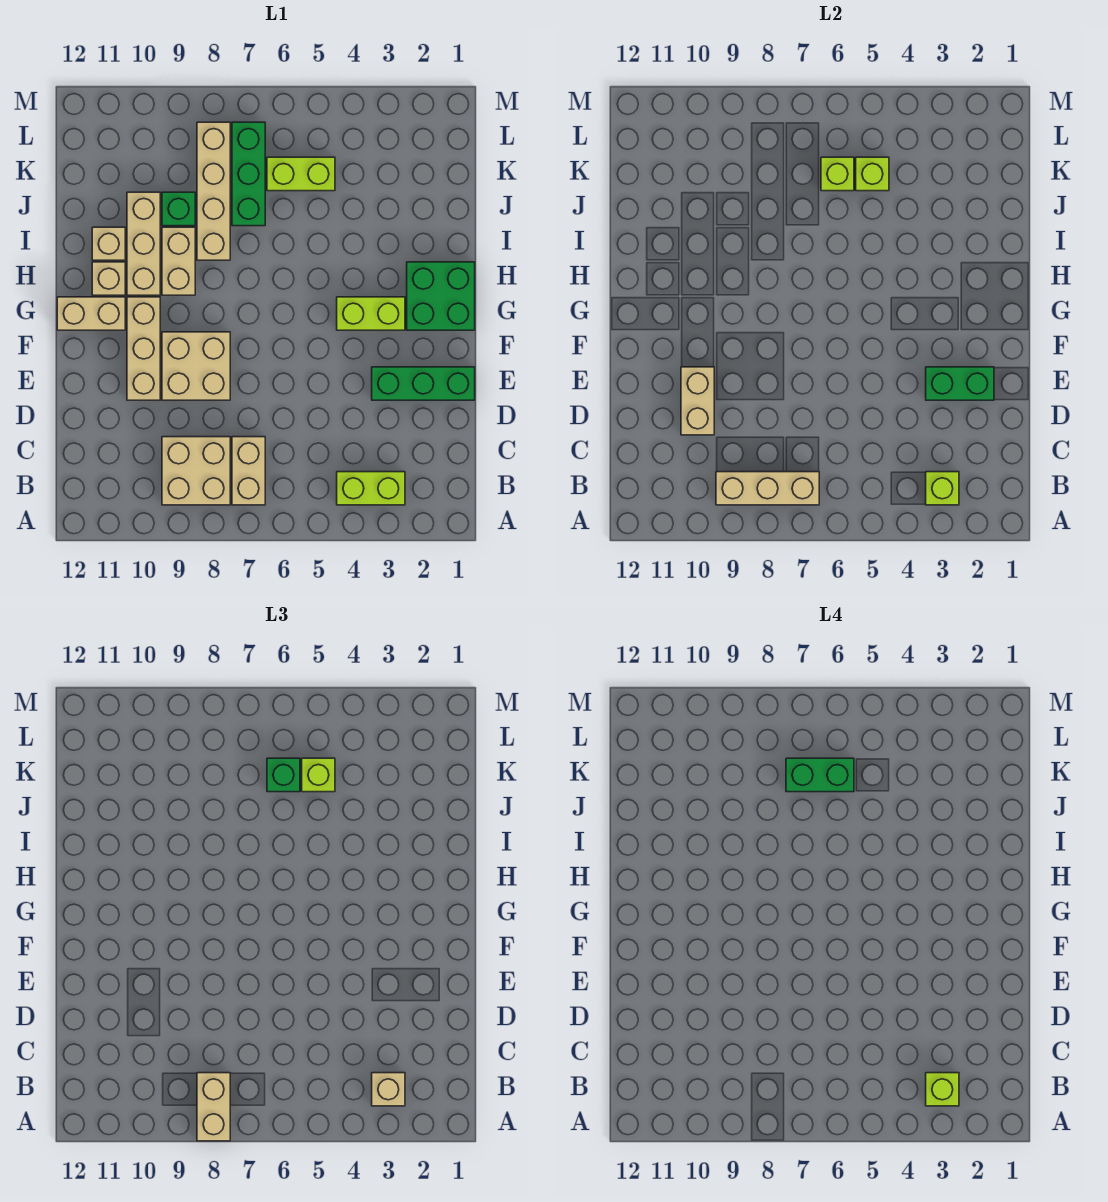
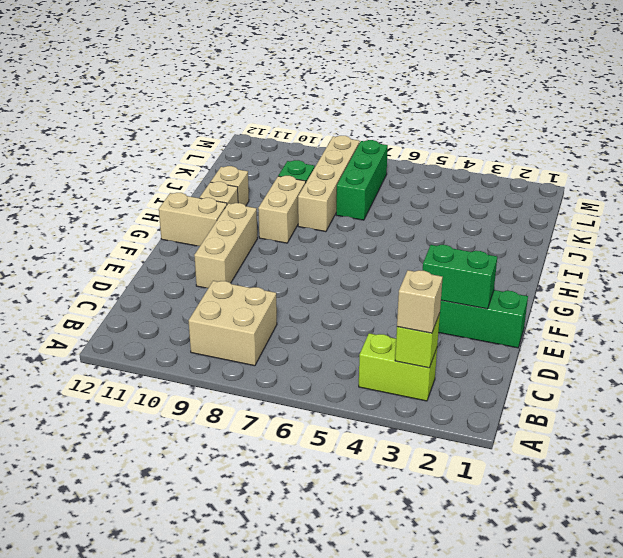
none -> tan brick B7:C7 level 1
none -> tan brick E8:F9 level 1
none -> green brick G1:H2 level 1

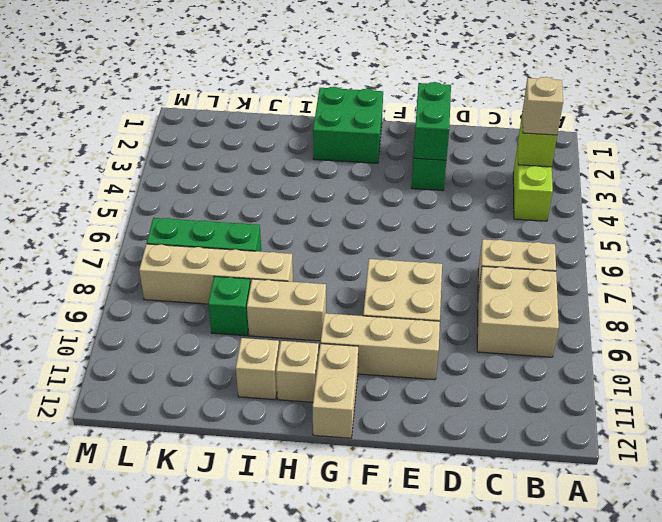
none -> lime brick G3:G4 level 1
none -> tan brick H10:J10 level 1
none -> lime brick K5:K6 level 1

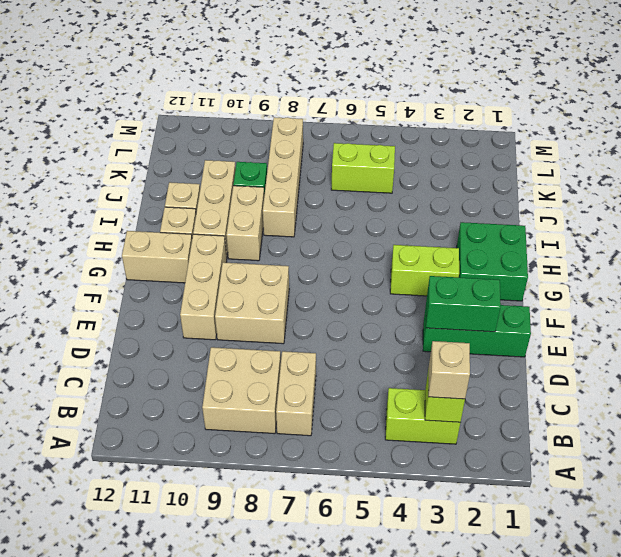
none -> green brick J7:L7 level 1
none -> tan brick B7:B9 level 2
none -> tan brick D10:E10 level 2

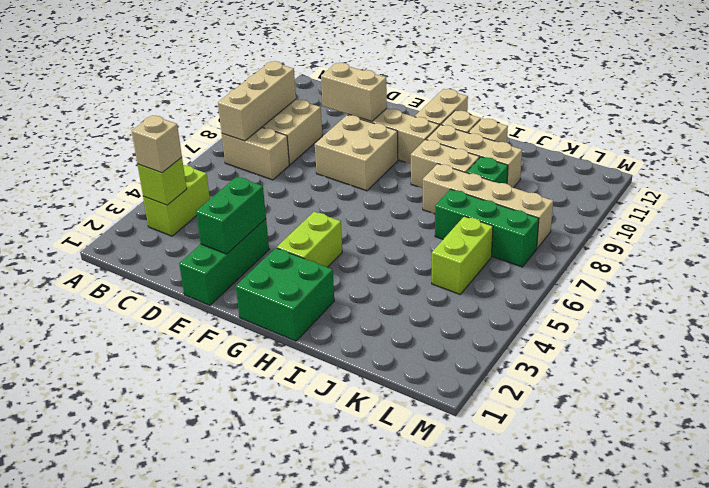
none -> lime brick K5 level 2
none -> lime brick K6 level 2
none -> tan brick A8:B8 level 3

